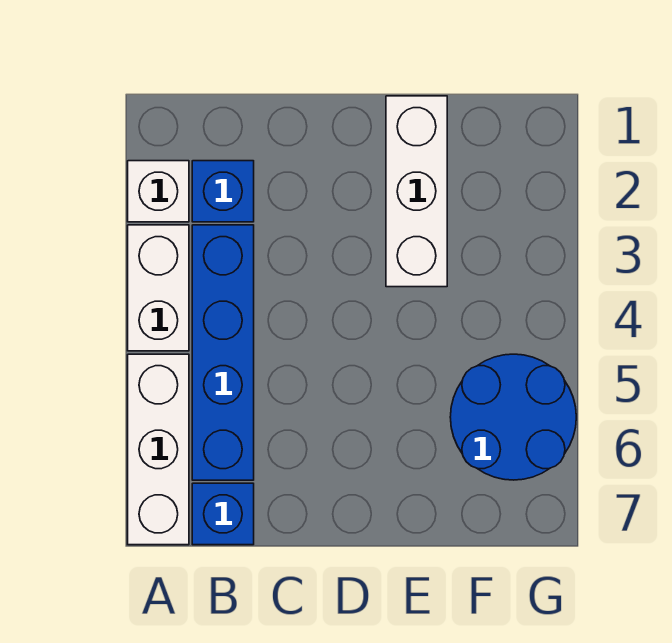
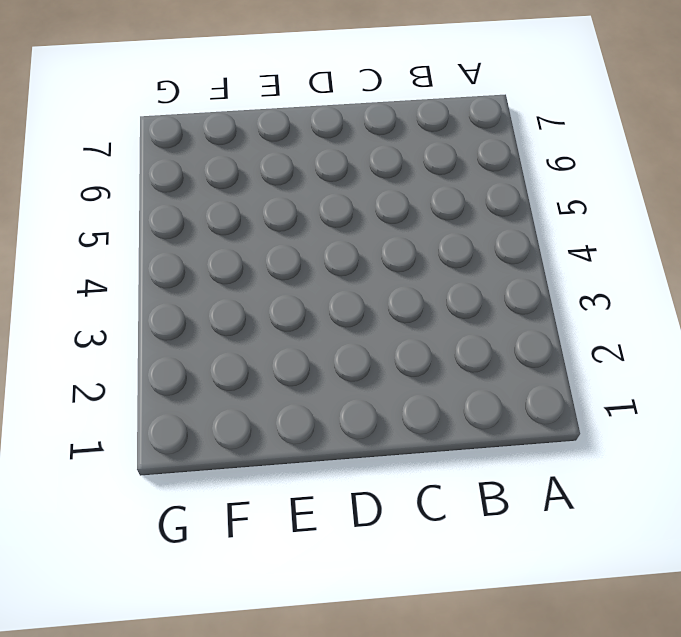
none -> white brick A2 level 1
none -> white brick A3:A4 level 1

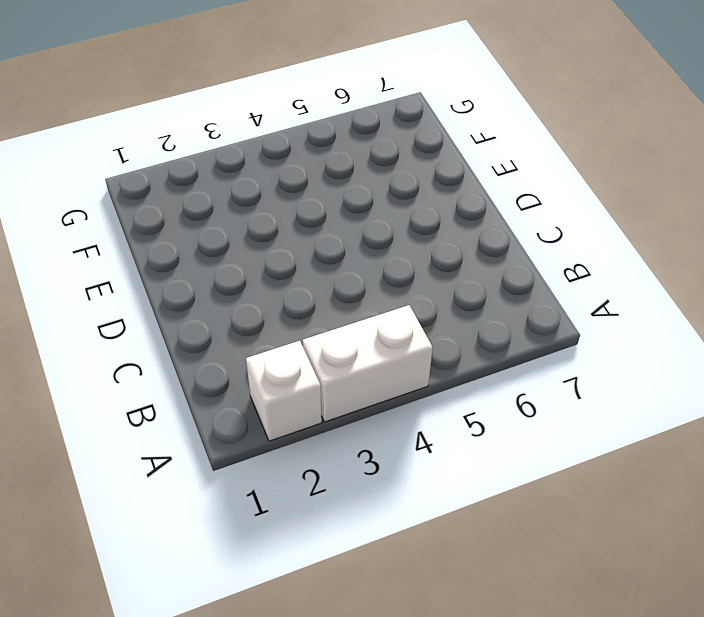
none -> white brick A5:A7 level 1
none -> blue brick B2 level 1

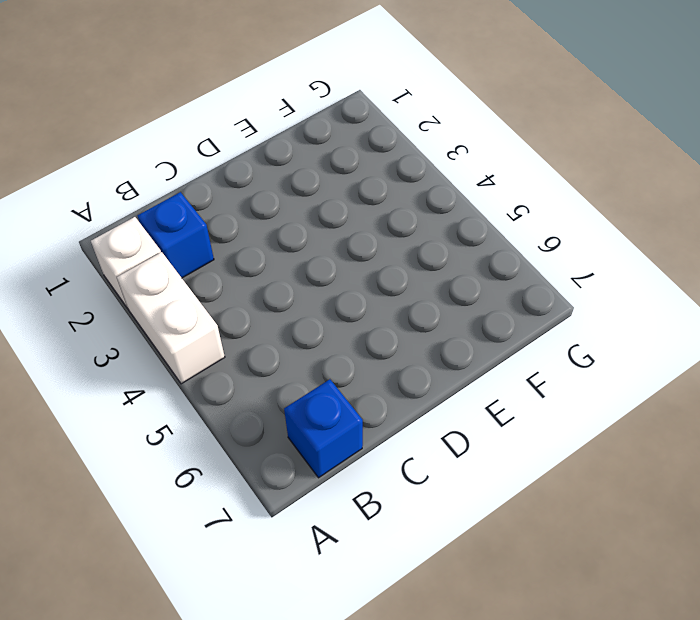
none -> white brick A5:A7 level 1
none -> blue brick B3:B6 level 1

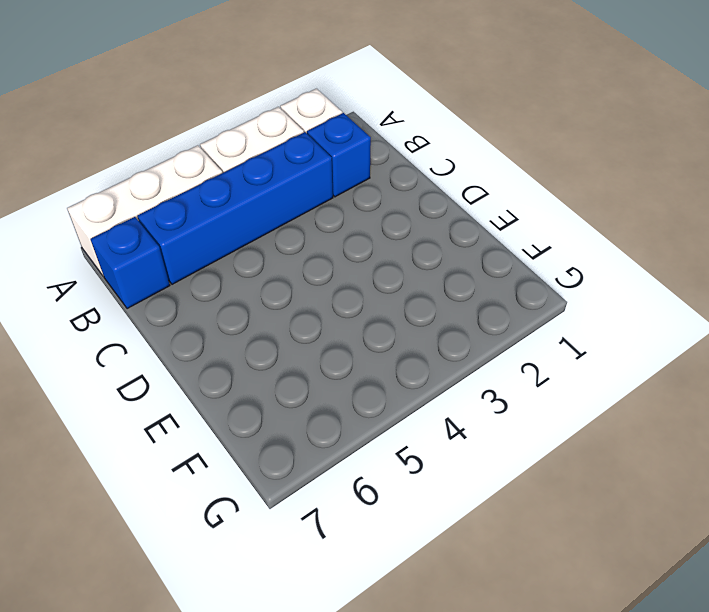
none -> white brick E1:E3 level 1
none -> blue round brick F5:G6 level 1

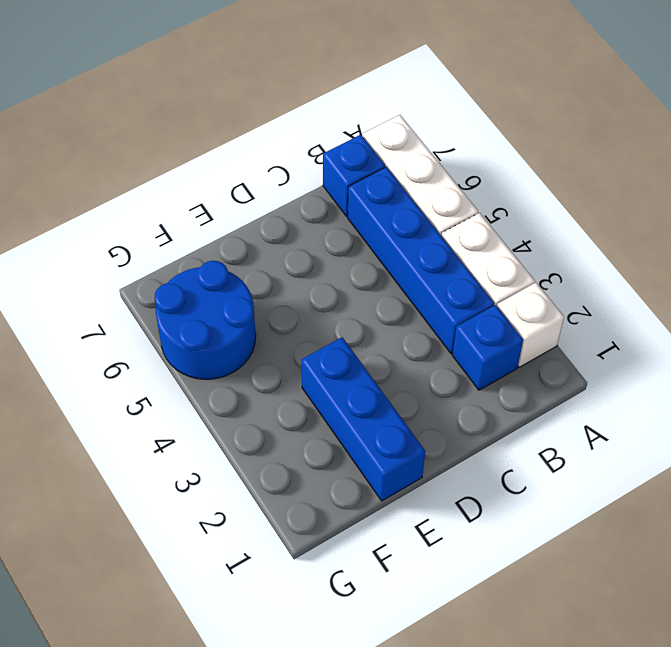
blue brick E1:E3 level 1 -> white brick E1:E3 level 1

